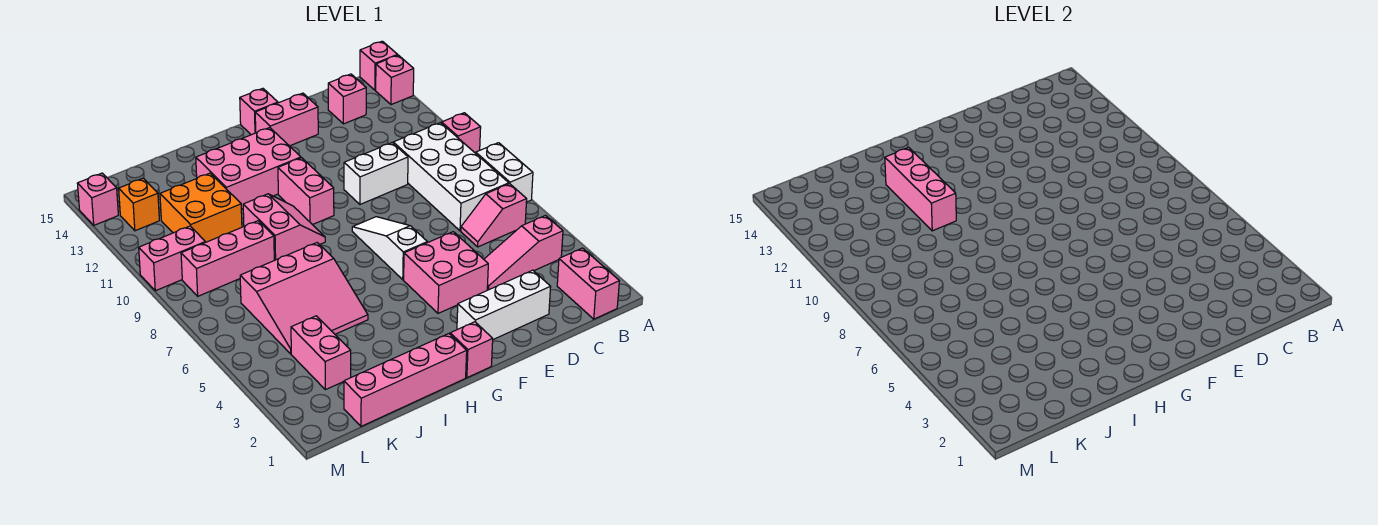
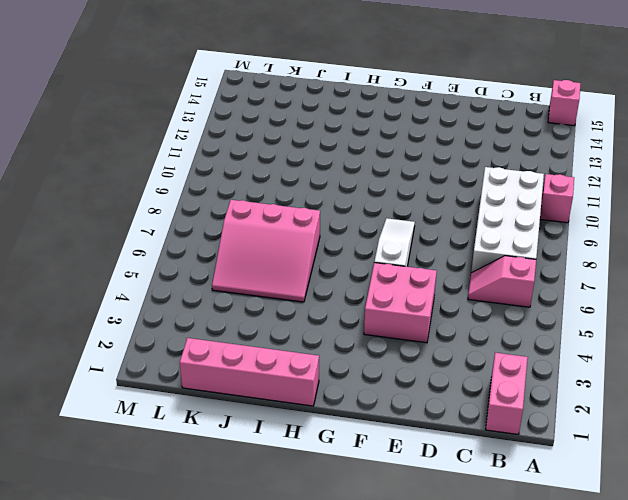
none -> white brick A7:A8 level 1
none -> pink brick A14 level 1
none -> pink slope B4:D4 level 1 top B

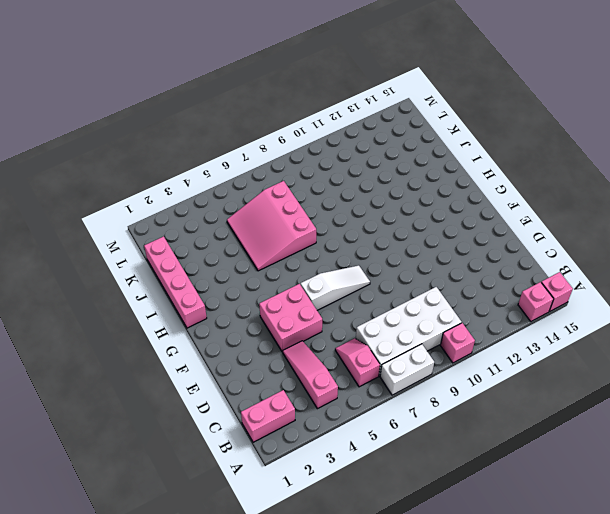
none -> pink brick C14 level 1
none -> white brick D2:F2 level 1
none -> white brick D10:E10 level 1

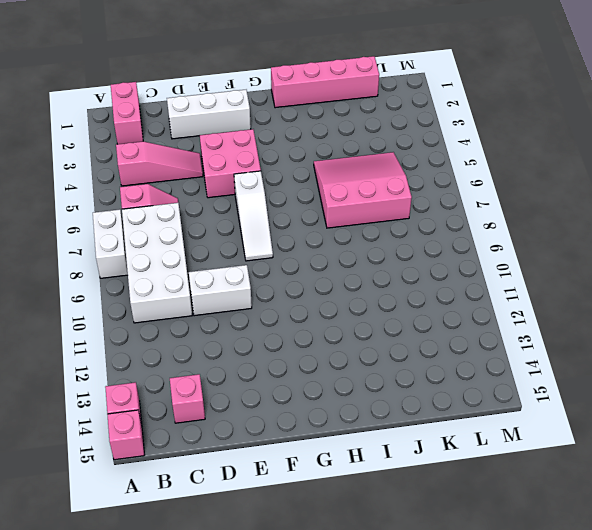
none -> pink brick A10 level 1
none -> pink brick E14:F14 level 1
none -> pink brick F15 level 1

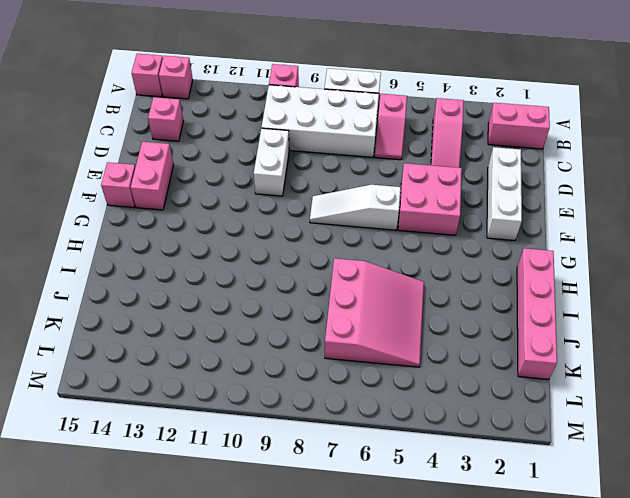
none -> pink brick G1 level 1
none -> pink brick G10:G11 level 1
none -> pink brick G12:I13 level 1

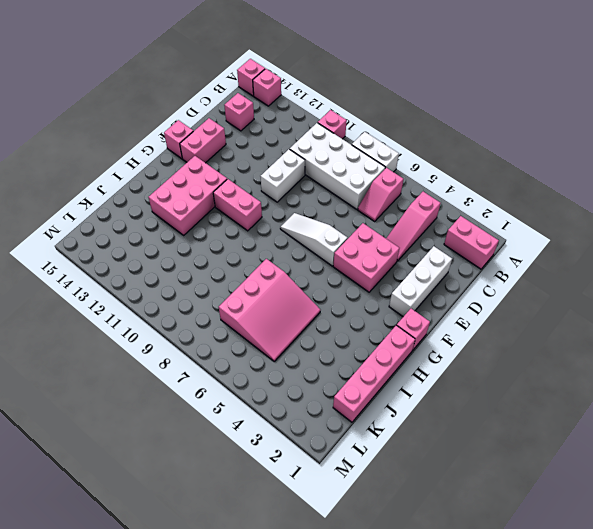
none -> pink slope H9:I10 level 1 top I
none -> pink brick J9:L9 level 1
none -> orange brick J11:K12 level 1

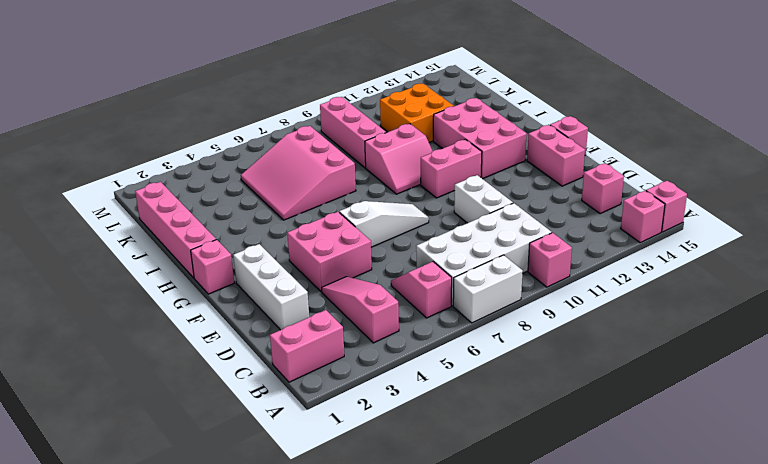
none -> pink brick K3:K4 level 1
none -> pink brick L10:M10 level 1
none -> orange brick L13 level 1

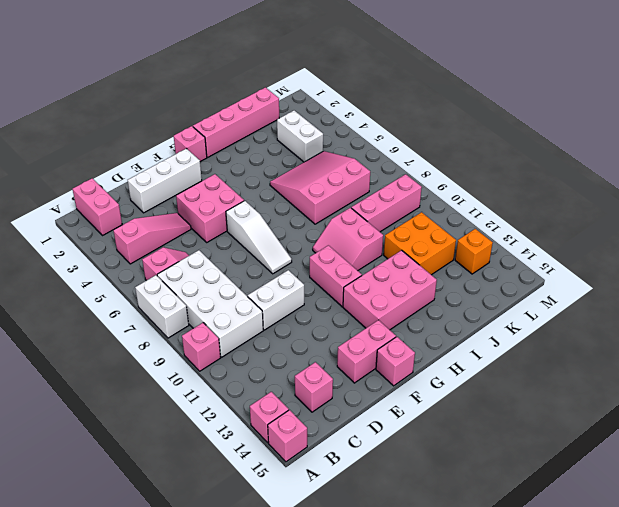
white brick K3:K4 level 1 -> pink brick K3:K4 level 1
none -> pink brick L10:M10 level 1
none -> pink brick M14 level 1
none -> pink brick I11:I13 level 2

